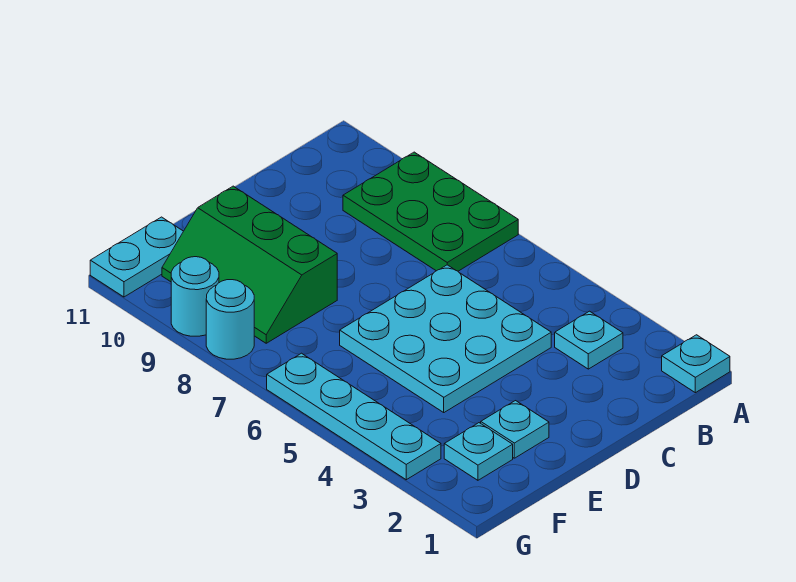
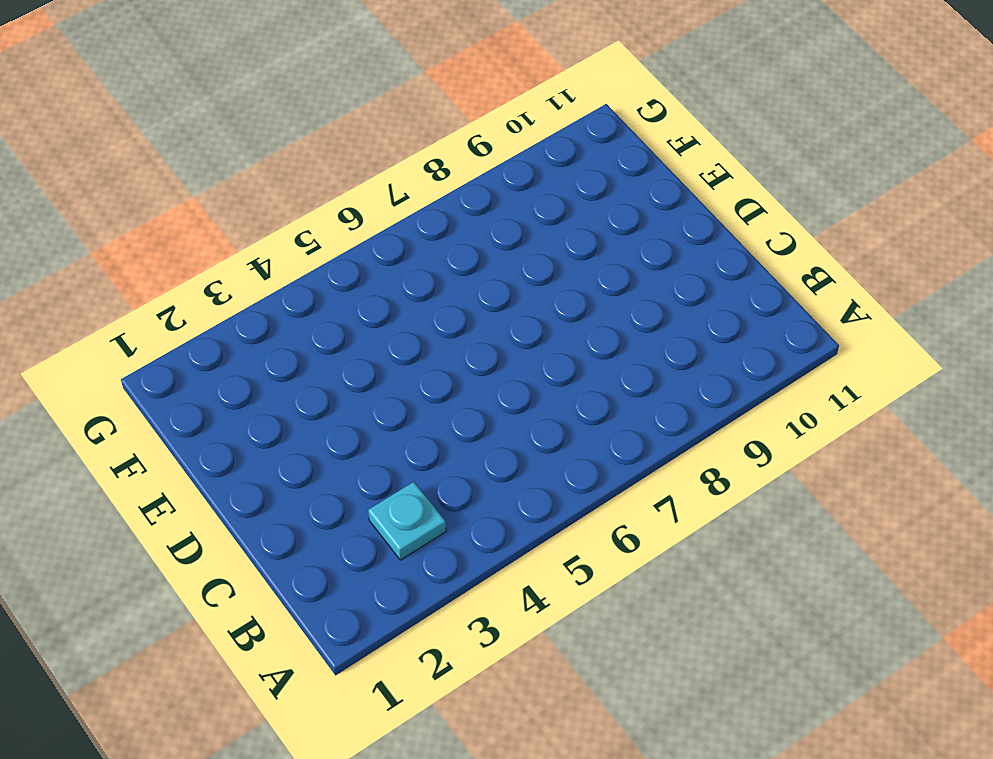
none -> cyan plate A1 level 1
none -> green plate A7:B9 level 1

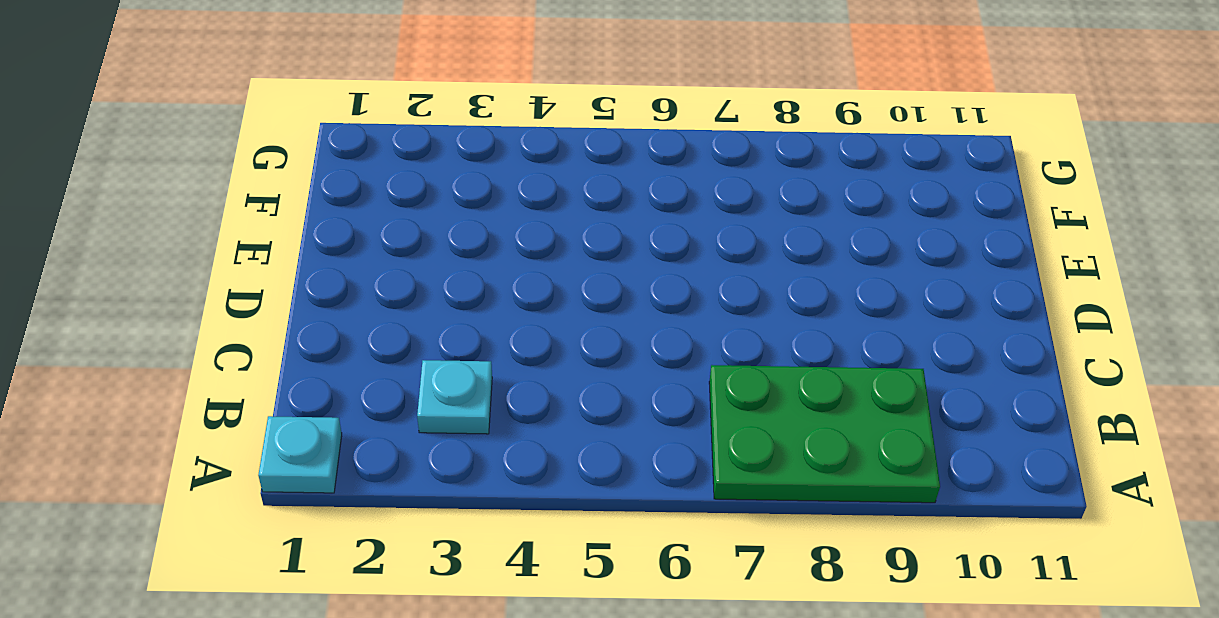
none -> cyan plate C4:E6 level 1
none -> cyan plate E2 level 1

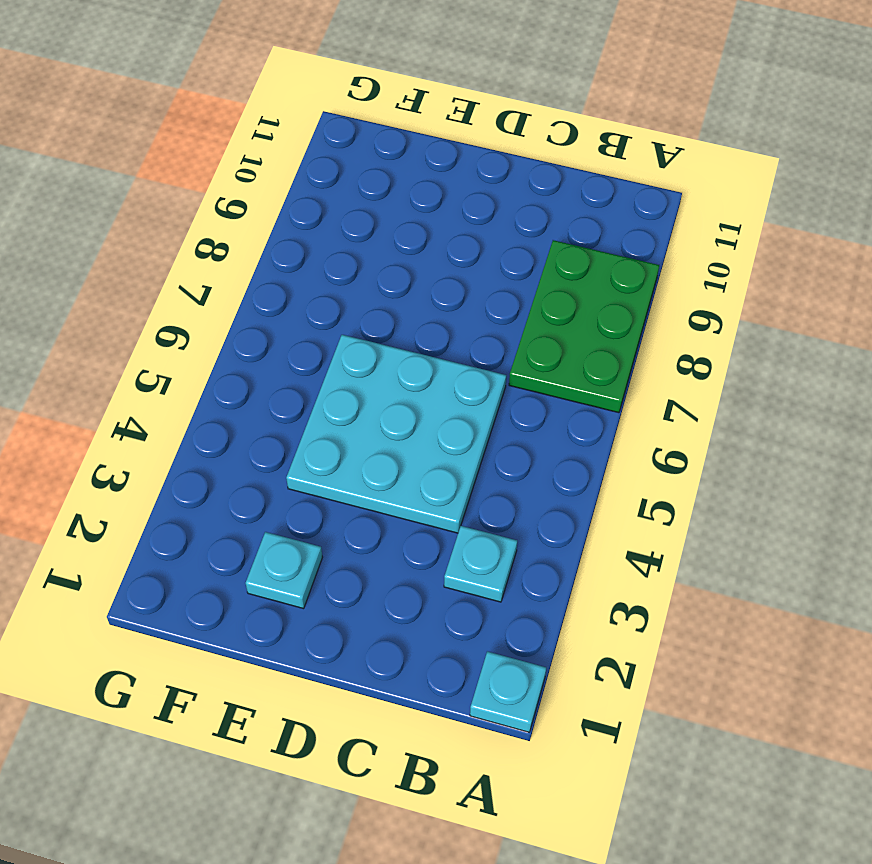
none -> green slope E8:F10 level 1 top E
none -> cyan plate F2 level 1

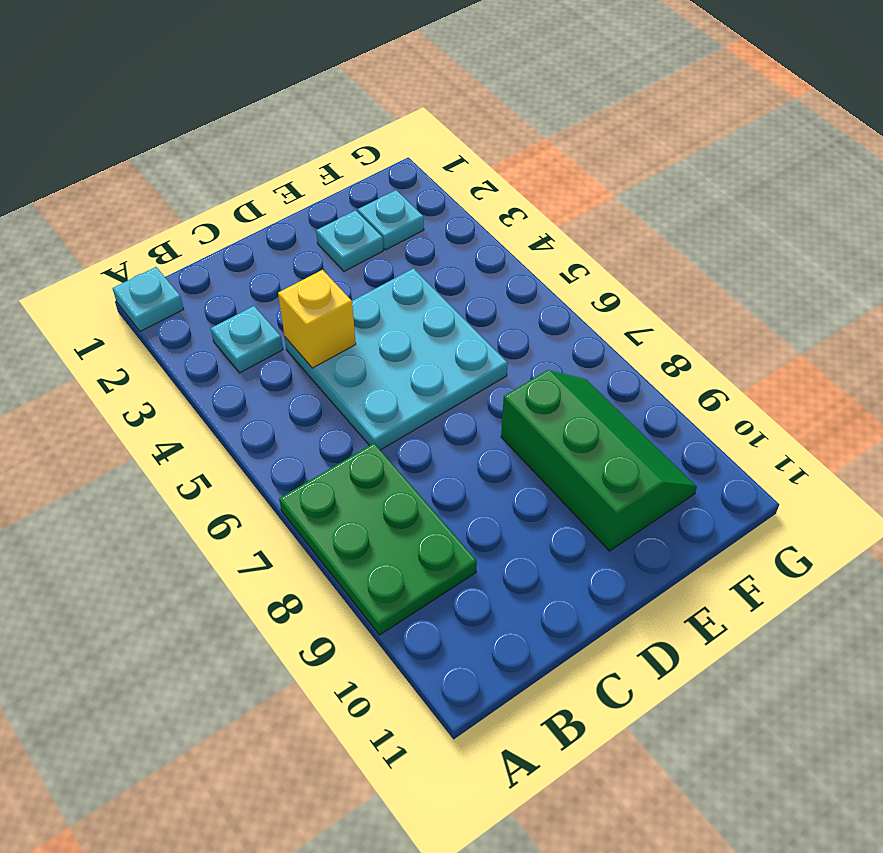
yellow brick C4 level 2 -> none
none -> cyan plate F11:G11 level 1
none -> cyan plate G3:G6 level 1

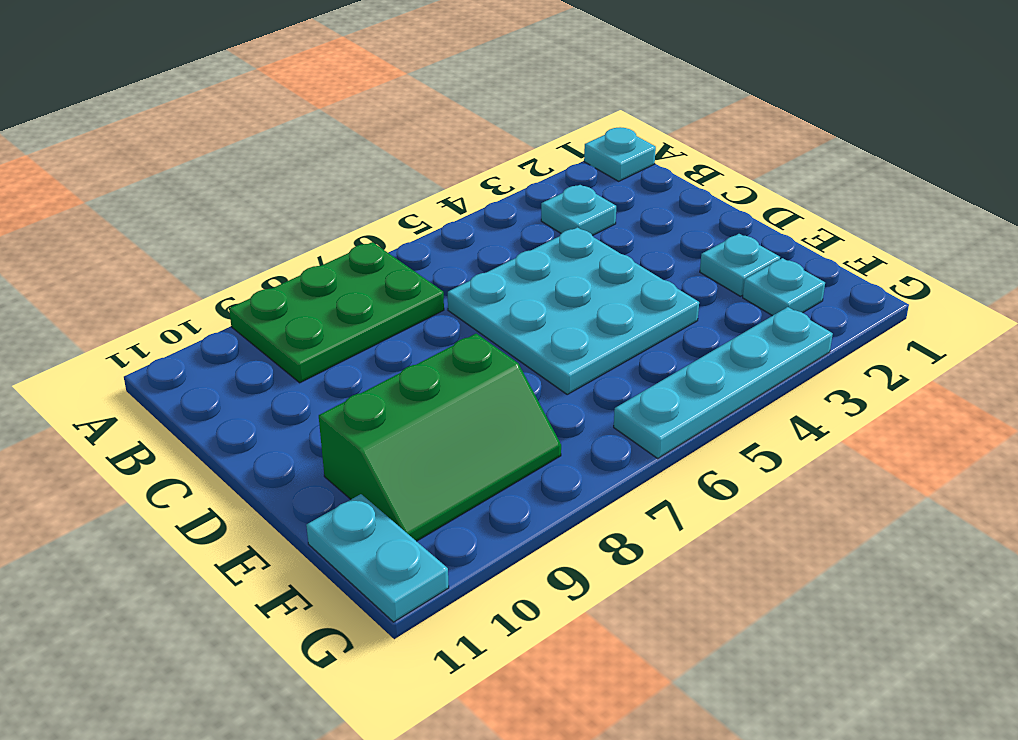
none -> cyan round brick G8 level 1
none -> cyan round brick G9 level 1

